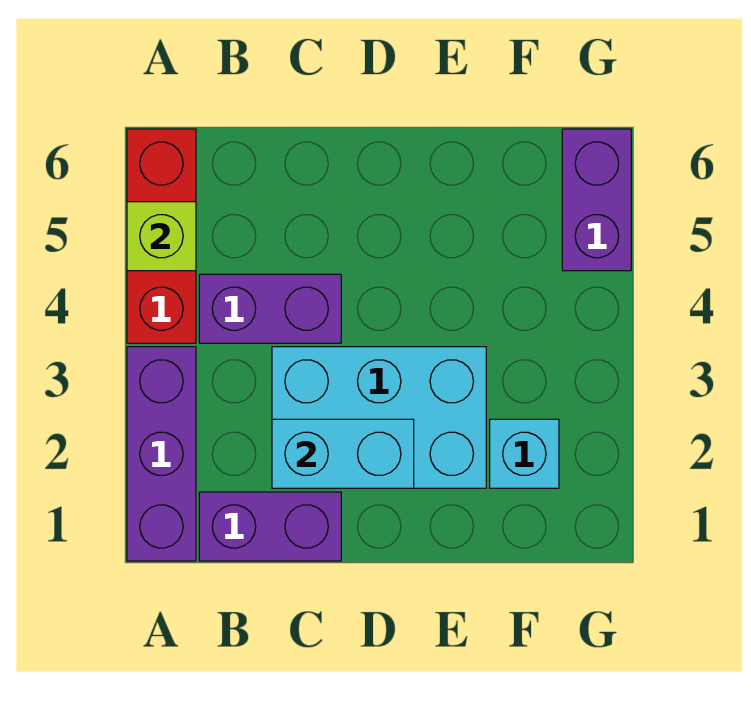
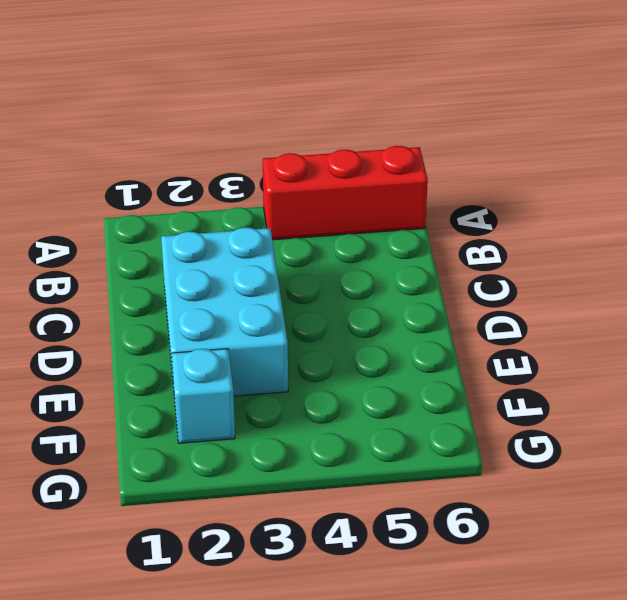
none -> purple brick A1:A3 level 1
none -> purple brick B1:C1 level 1

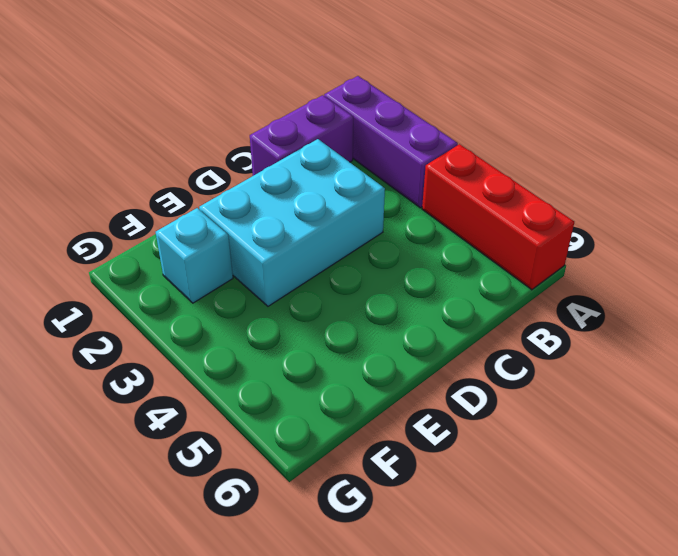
none -> purple brick B4:C4 level 1
none -> purple brick G5:G6 level 1

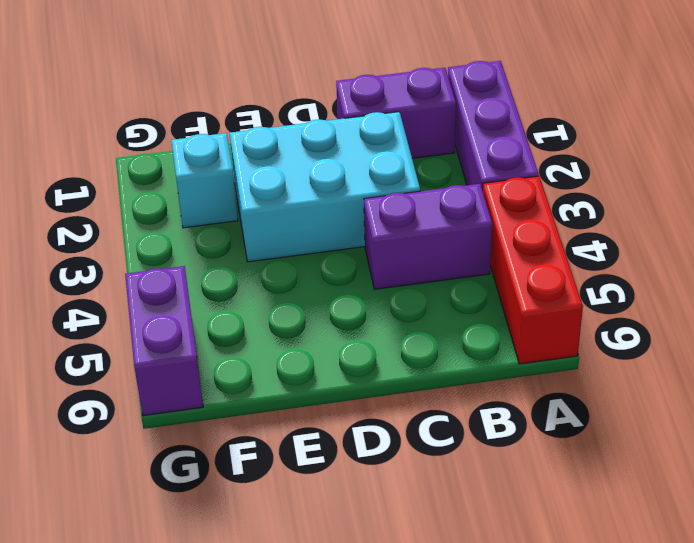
none -> lime brick A5 level 2
none -> cyan brick C2:D2 level 2

